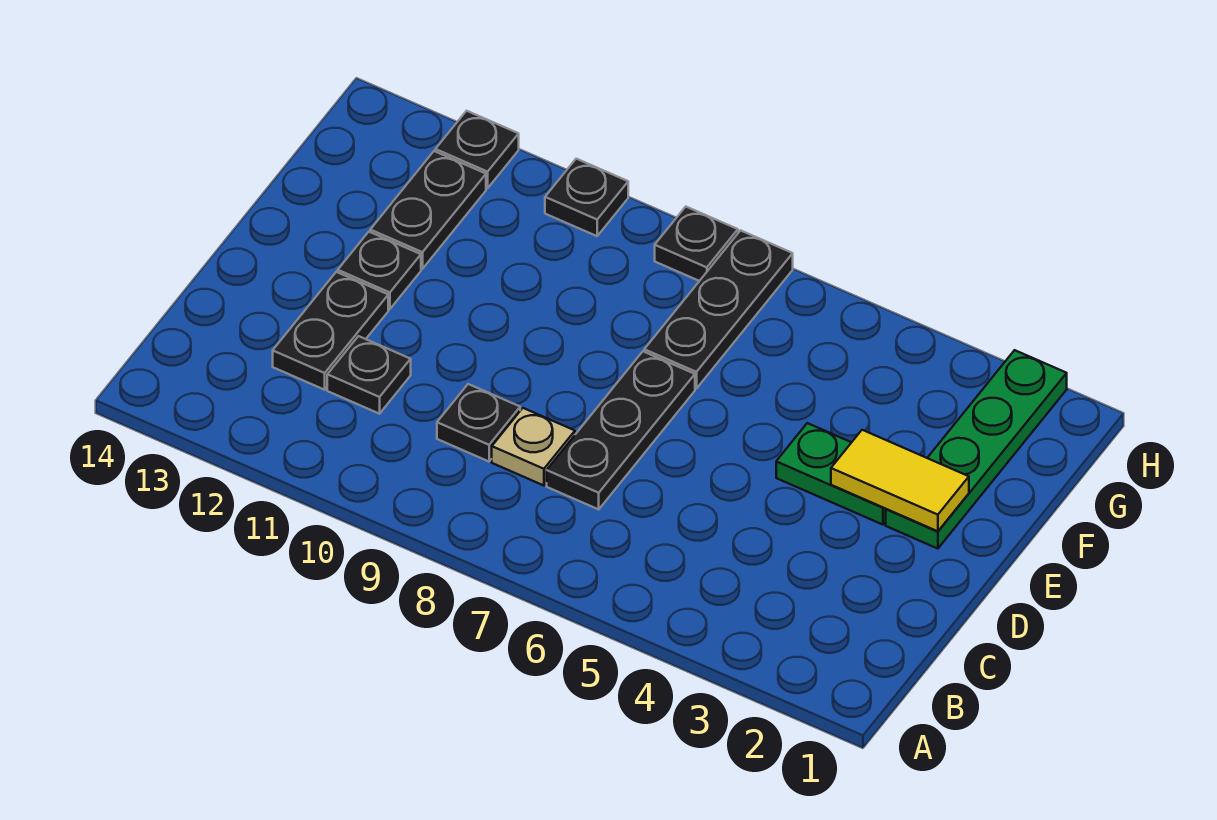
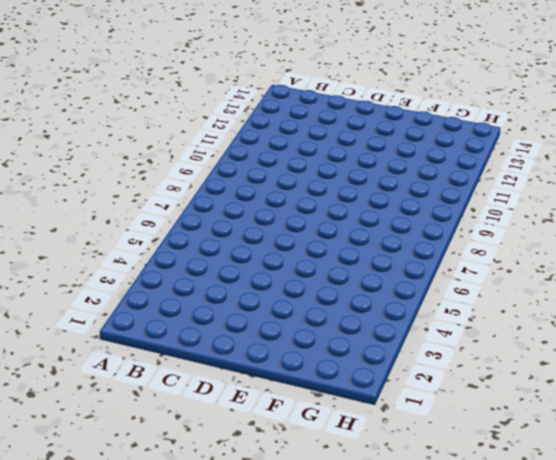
none -> black plate C7:E7 level 1
none -> tan plate C8 level 1
none -> black plate C9 level 1

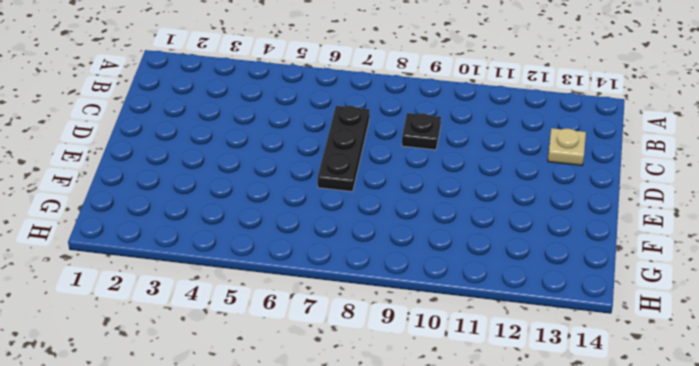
tan plate C13 level 1 -> tan plate C8 level 1
none -> black plate C11 level 1
none -> black plate C12:D12 level 1
none -> green plate E2:H2 level 1

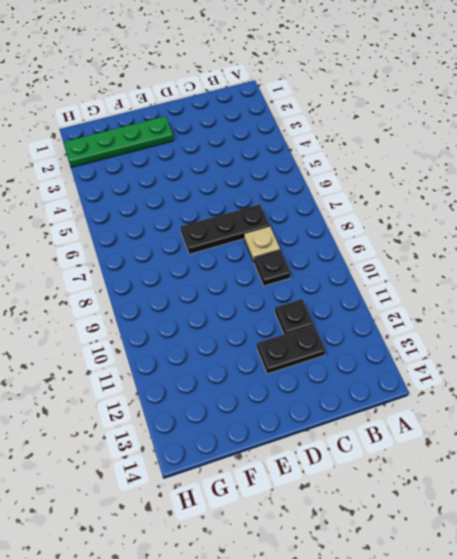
none -> green plate E3:E4 level 1
none -> black plate E12 level 1
none -> black plate F7:H7 level 1

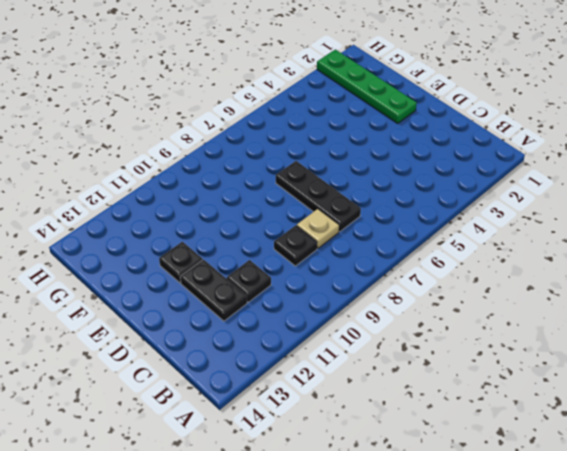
none -> green plate E3:E4 level 1
none -> black plate F7:H7 level 1
none -> black plate F12:G12 level 1

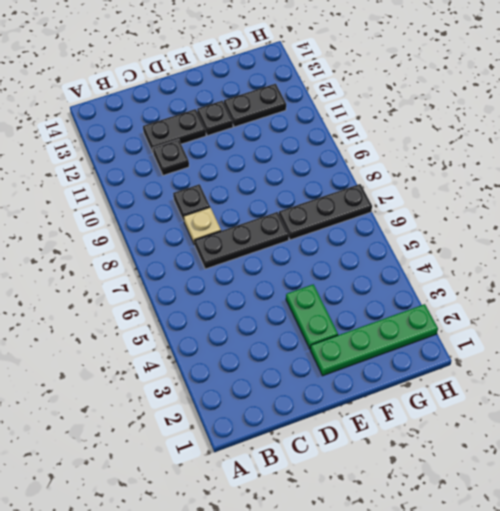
none -> black plate H8 level 1
none -> black plate H10 level 1
none -> black plate H12 level 1

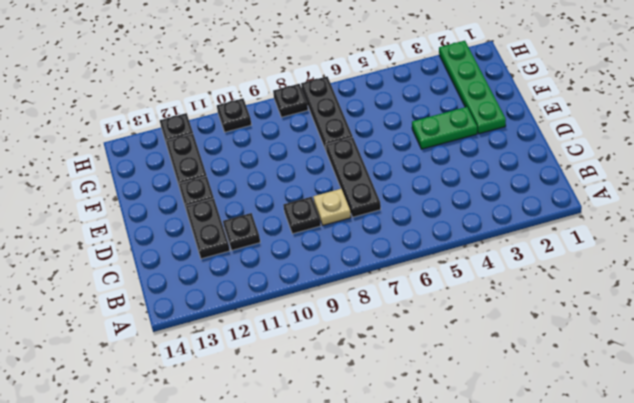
none -> yellow tile E2:E3 level 2

